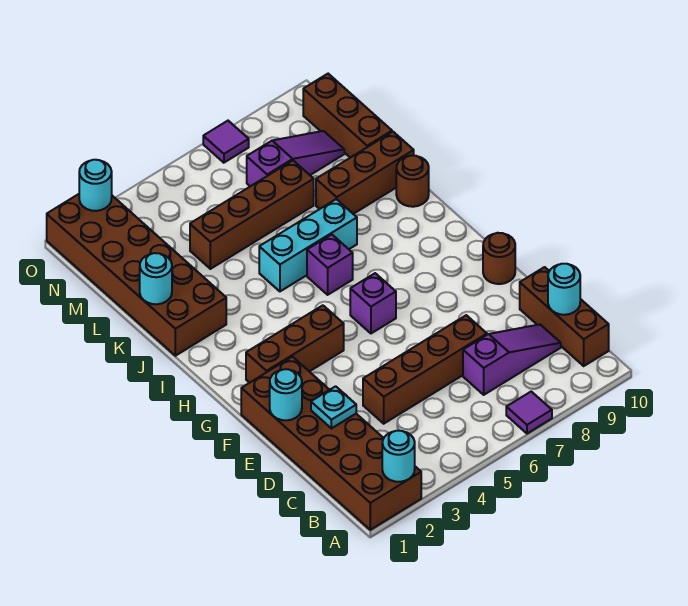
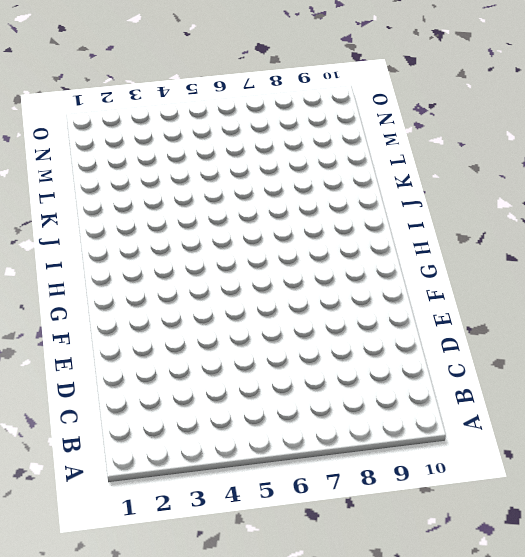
none -> brown brick A1:F2 level 1
none -> purple tile A7 level 1
none -> brown brick B10:D10 level 1

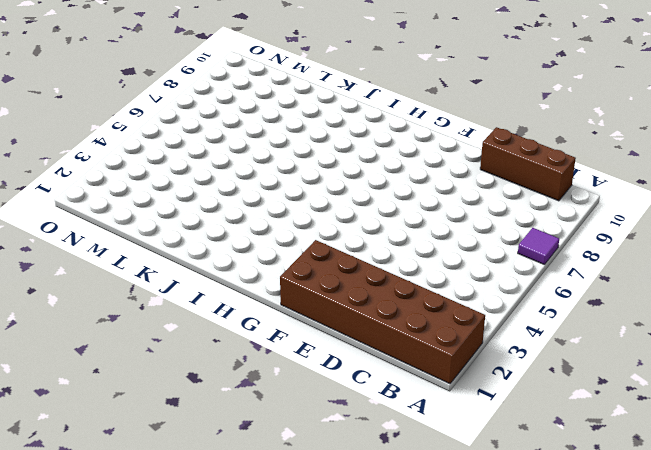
none -> purple slope C7:C9 level 1 top 7
none -> brown brick D4:D7 level 1
none -> brown round brick F10 level 1

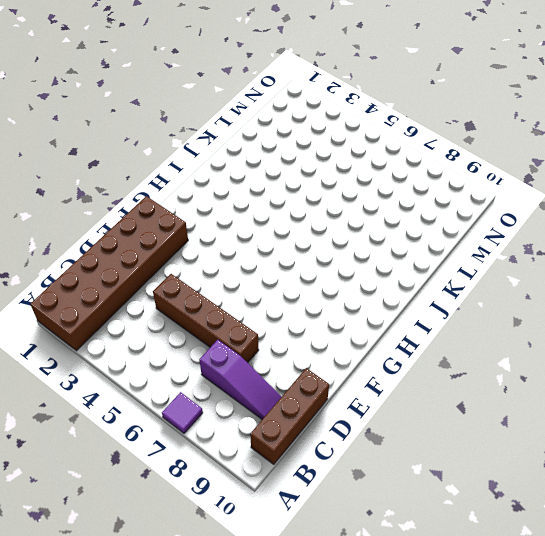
none -> brown round brick F10 level 1
none -> brown brick G2:G4 level 1
none -> purple brick G6 level 1

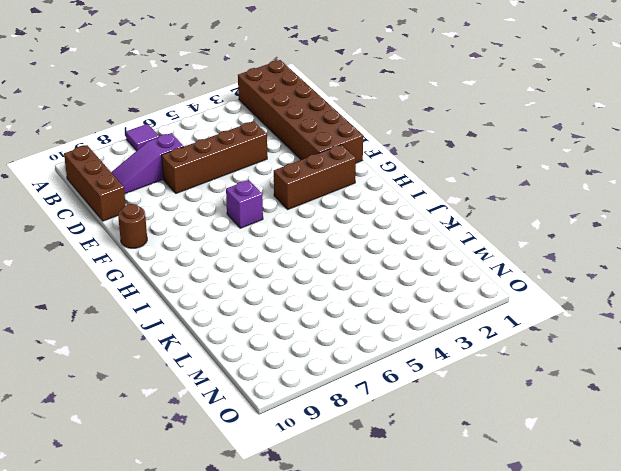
none -> purple brick I6 level 1
none -> brown brick J1:O2 level 1
none -> cyan brick J5:J7 level 1

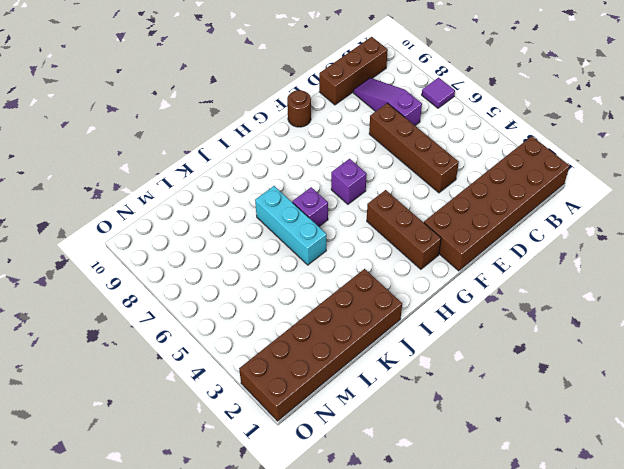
none -> brown round brick J10 level 1
none -> brown brick K8:K10 level 1
none -> brown brick L4:L7 level 1

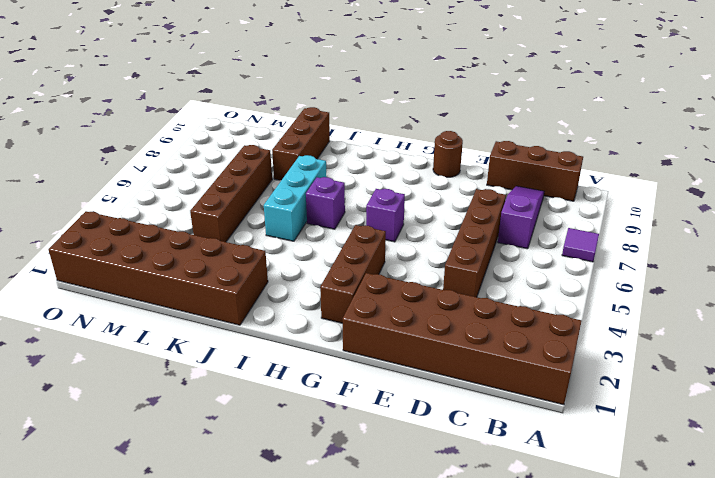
none -> brown round brick J10 level 1
none -> brown brick L10:N10 level 1
none -> purple slope M7:M9 level 1 top 7

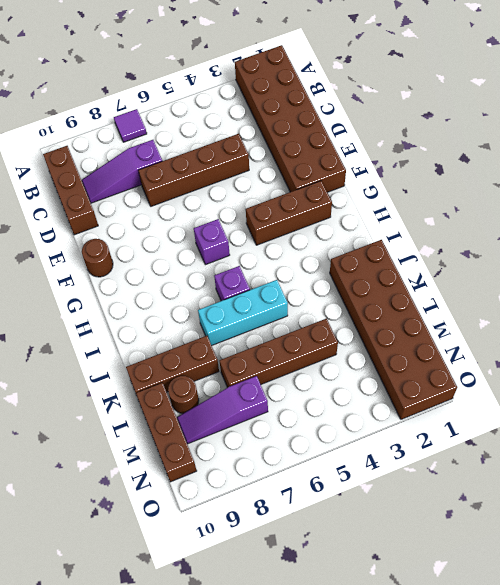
brown round brick L9 level 1 -> brown round brick J10 level 1
none -> purple tile O7 level 1
none -> cyan round brick A2 level 2
none -> cyan round brick C10 level 2

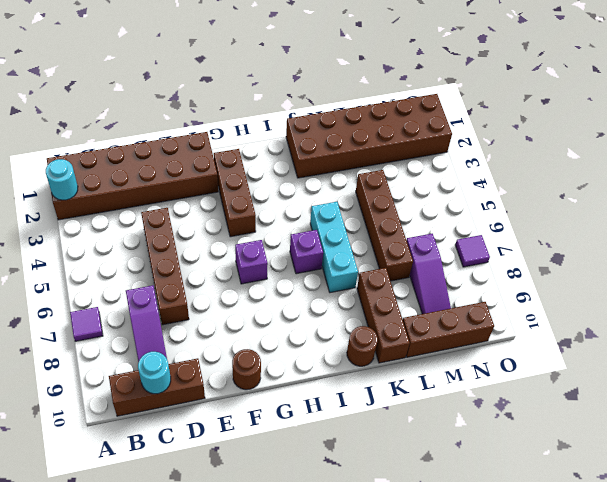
none -> cyan plate D2 level 2
none -> cyan round brick E1 level 2
none -> cyan round brick K1 level 2

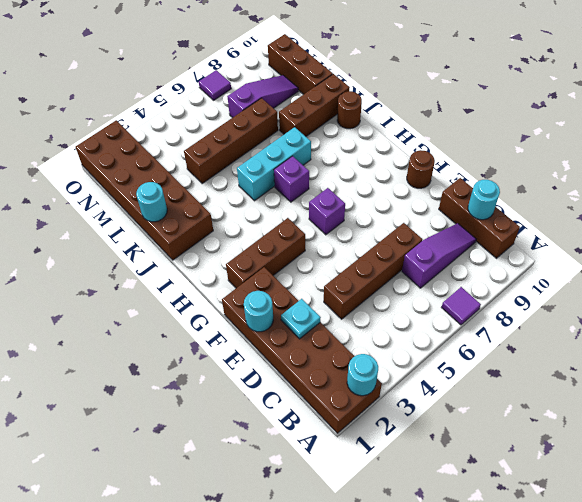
none -> cyan round brick O2 level 2

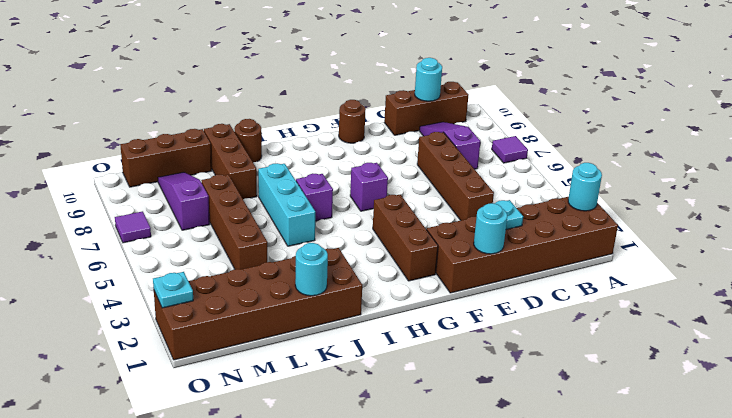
cyan plate O2 level 2 -> cyan round brick O2 level 2

